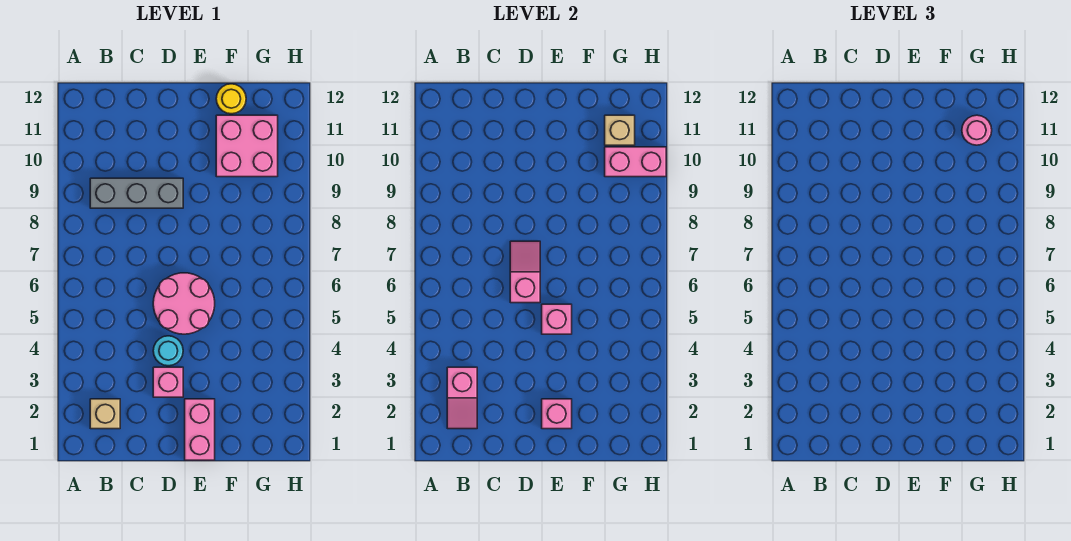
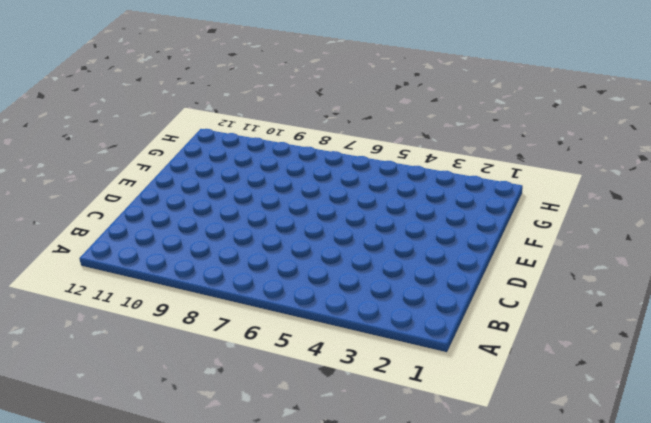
none -> tan brick B2 level 1
none -> grey brick B9:D9 level 1
none -> pink brick D3 level 1

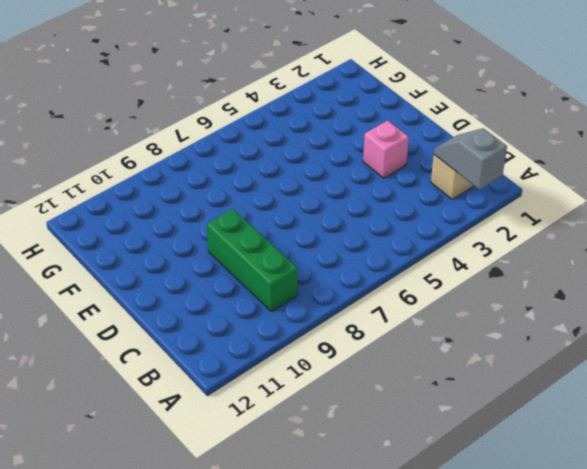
grey slope A2:B2 level 2 top A -> pink slope B2:B3 level 2 top 3
green brick B9:D9 level 1 -> grey brick B9:D9 level 1
none -> cyan round brick D4 level 1
none -> pink round brick D5:E6 level 1
none -> pink brick E1:E2 level 1

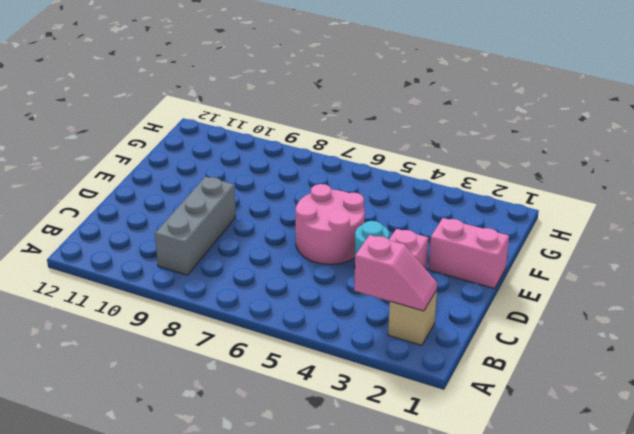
none -> pink brick F10:G11 level 1
none -> yellow round brick F12 level 1
none -> pink slope D6:D7 level 2 top 6

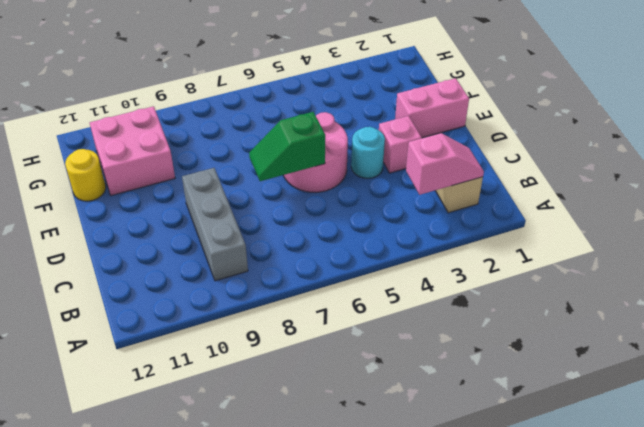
green slope D6:D7 level 2 top 6 -> pink slope D6:D7 level 2 top 6
none -> pink brick E2 level 2
none -> pink brick E5 level 2
none -> pink brick G10:H10 level 2

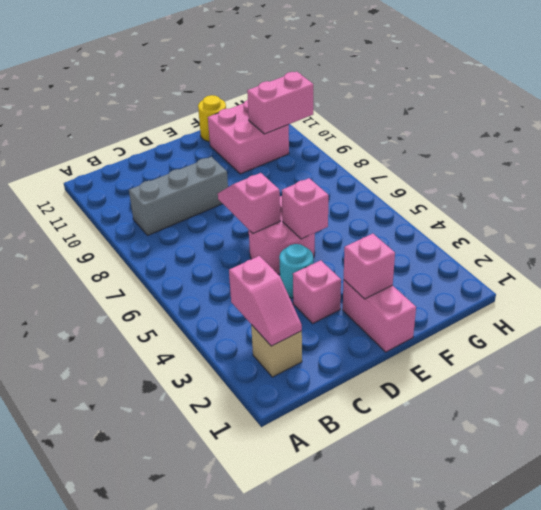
none -> tan brick G11 level 2
none -> pink round brick G11 level 3

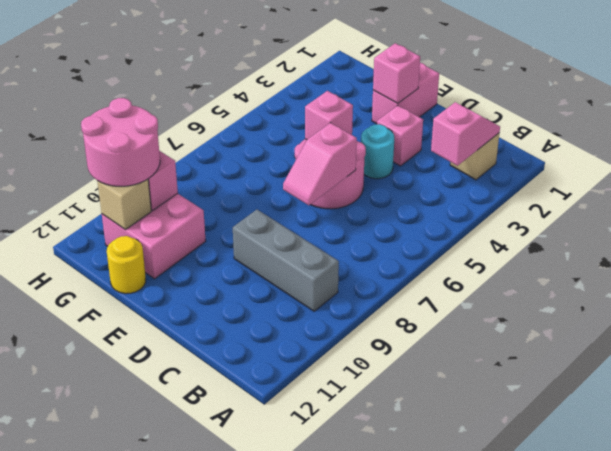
pink round brick G10:H11 level 3 -> pink round brick G11 level 3

